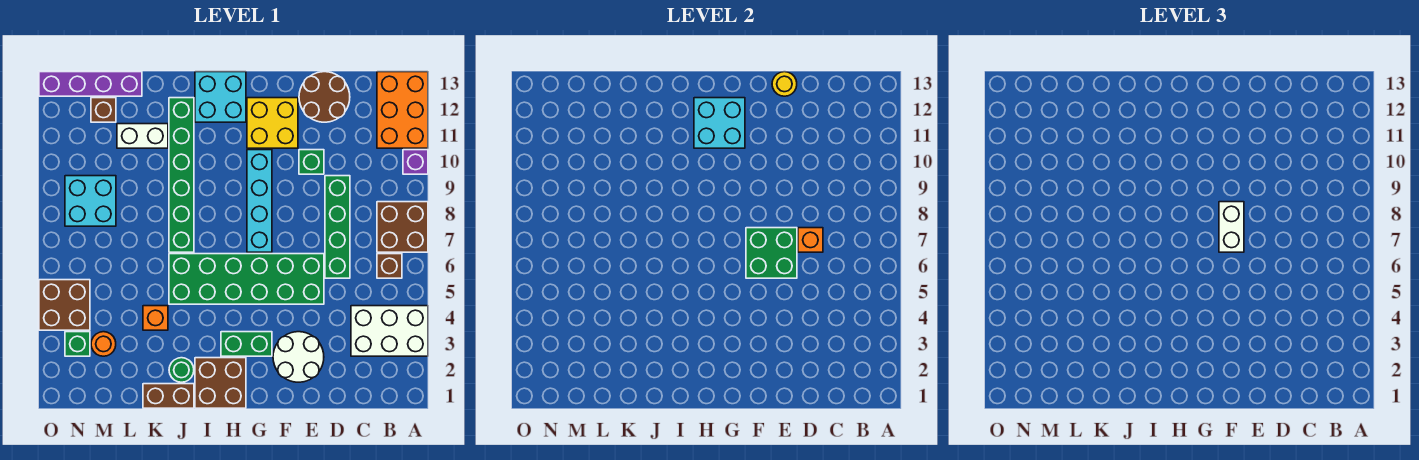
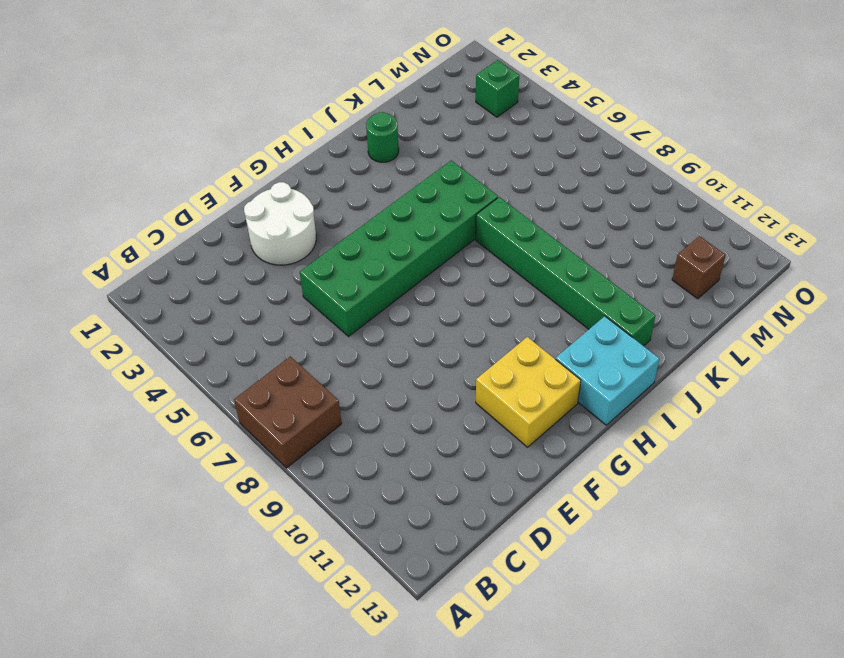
none -> white brick A3:C4 level 1
none -> purple brick A10 level 1
none -> orange brick A11:B13 level 1
none -> brown brick B6 level 1

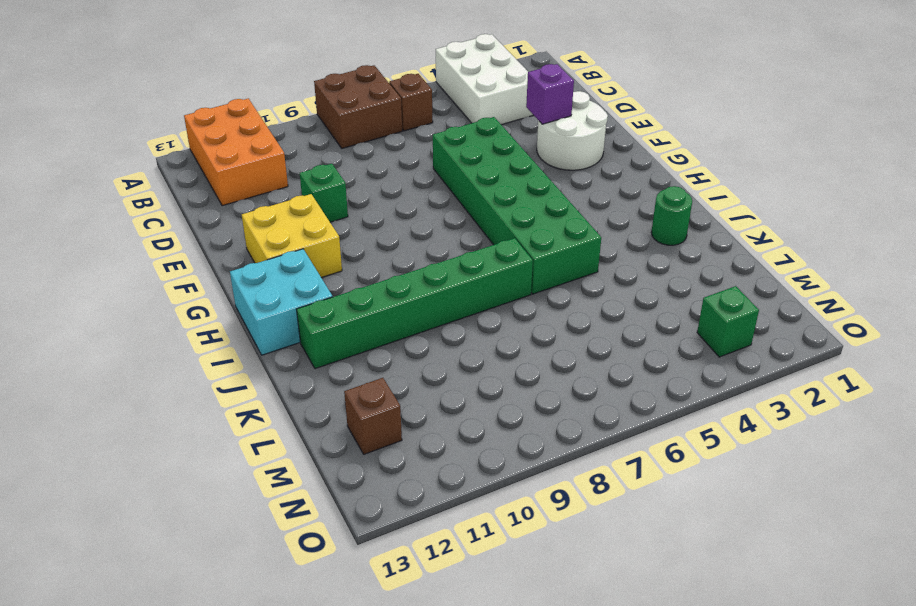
orange brick A11:C12 level 1 -> orange brick A11:B13 level 1
purple brick E3 level 2 -> purple brick A10 level 1
none -> green brick D6:D9 level 1
none -> brown round brick D12:E13 level 1
none -> green brick G3:H3 level 1
none -> cyan brick G7:G10 level 1

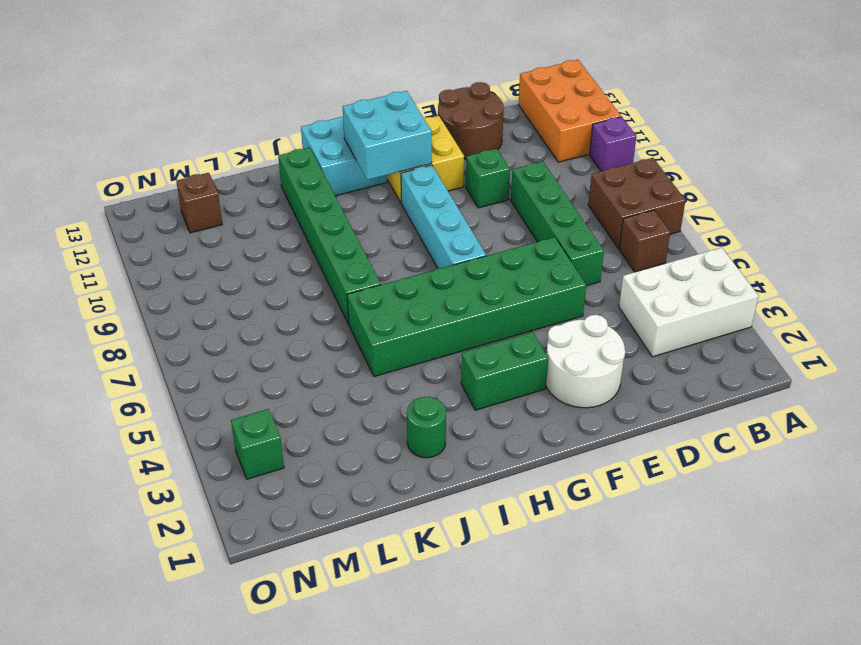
none -> brown brick H1:I2 level 1
none -> brown brick J1:K1 level 1
none -> orange brick K4 level 1
none -> white brick K11:L11 level 1

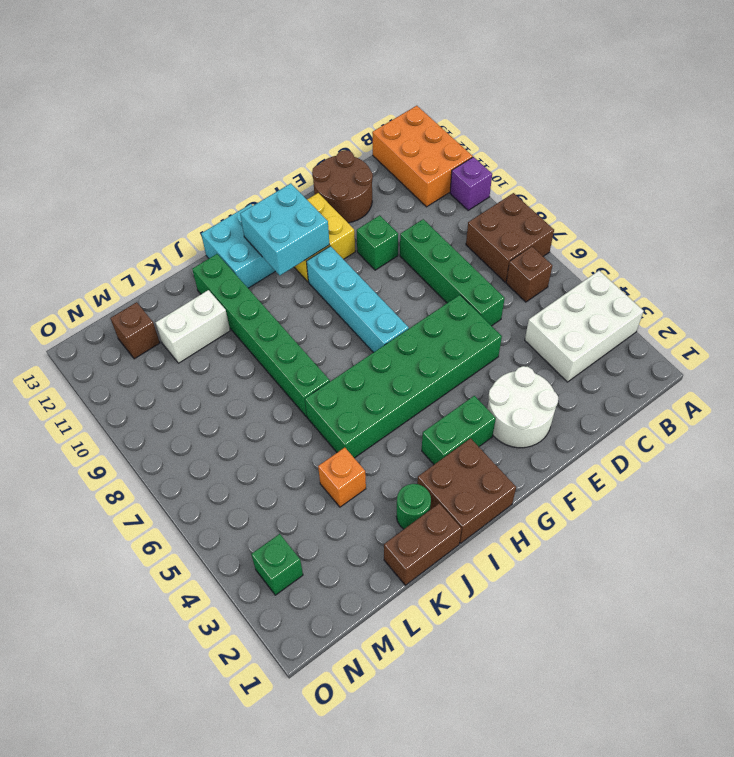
none -> purple brick L13:O13 level 1
none -> orange round brick M3 level 1
none -> cyan brick M8:N9 level 1
none -> brown brick N4:O5 level 1

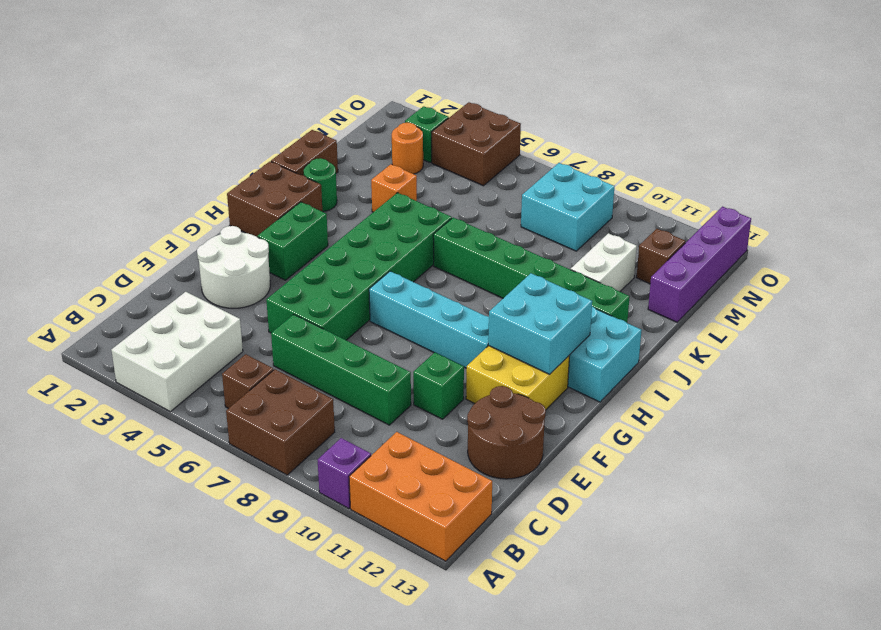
none -> orange brick D7 level 2
none -> green brick E6:F7 level 2
none -> yellow round brick E13 level 2
none -> white brick F7:F8 level 3

